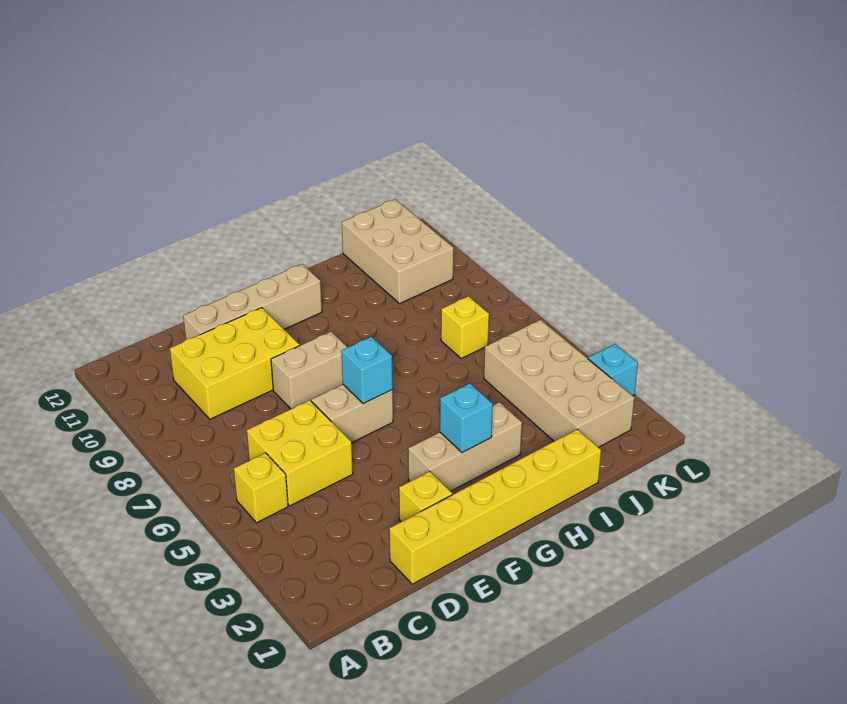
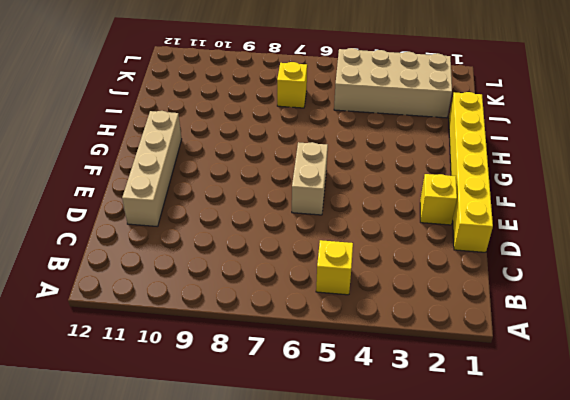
none -> yellow brick C5:D6 level 1
none -> yellow brick C9:E10 level 1
none -> tan brick E8:F8 level 1

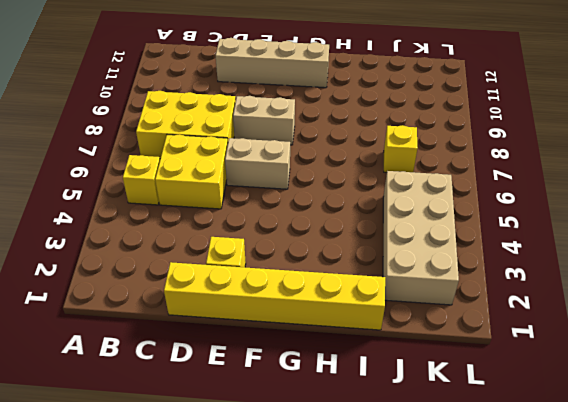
yellow brick B7:D8 level 1 -> yellow brick C9:E10 level 1
none -> tan brick F3:H3 level 1
none -> tan brick J10:K12 level 1
none -> cyan brick L3 level 1

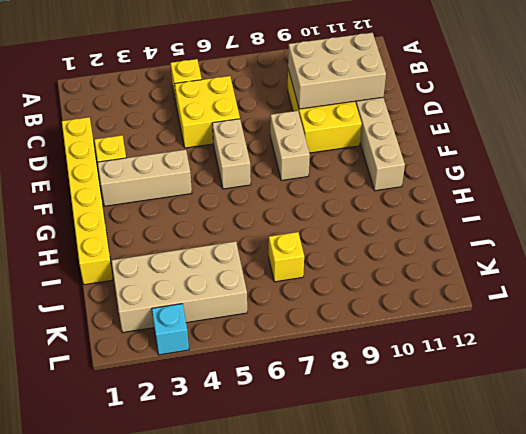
tan brick C9:D11 level 2 -> tan brick J10:K12 level 1
tan brick F2:F4 level 1 -> tan brick F3:H3 level 1
none -> cyan brick F6 level 2
none -> cyan brick G3 level 2

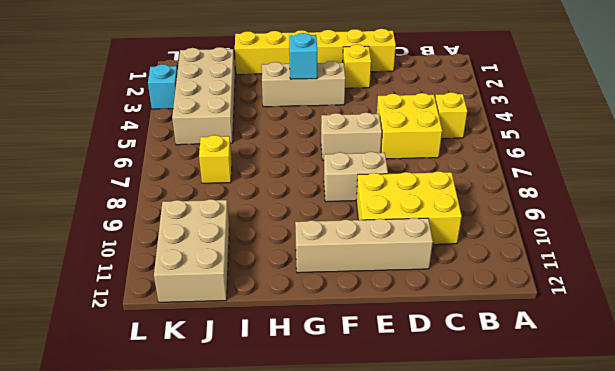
none -> cyan brick F6 level 2

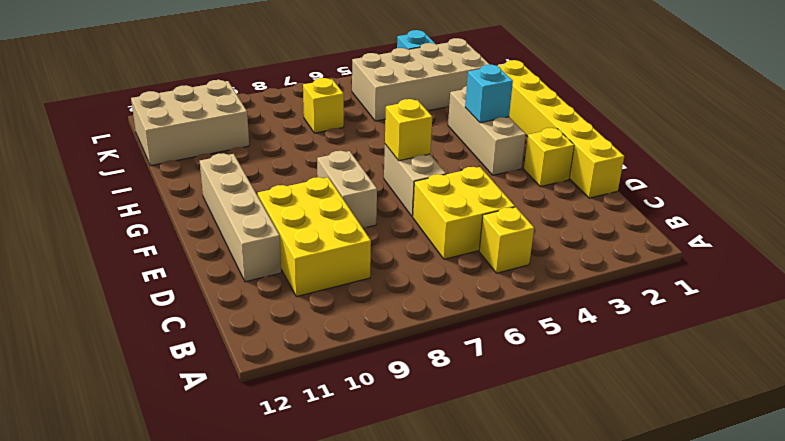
yellow brick F6 level 2 -> cyan brick F6 level 2

